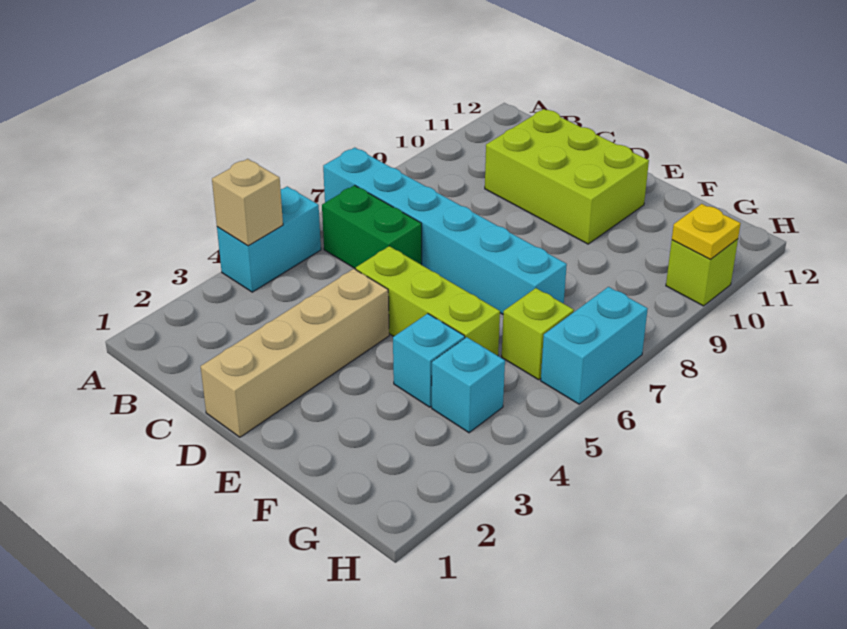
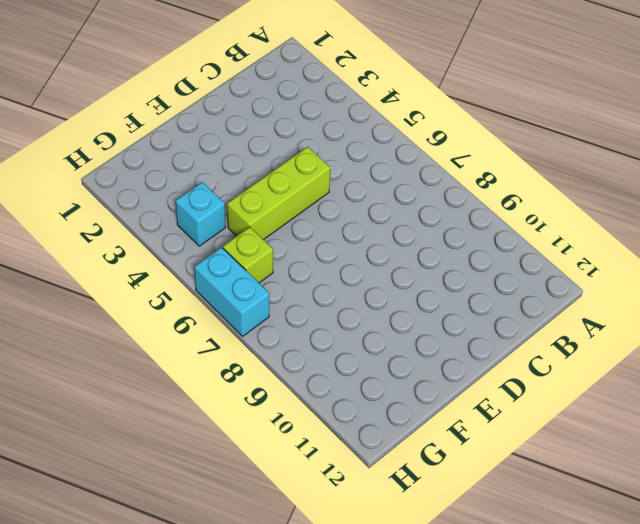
none -> cyan brick A4:A5 level 1
none -> cyan brick A7:F7 level 1
none -> green brick B6:C6 level 1

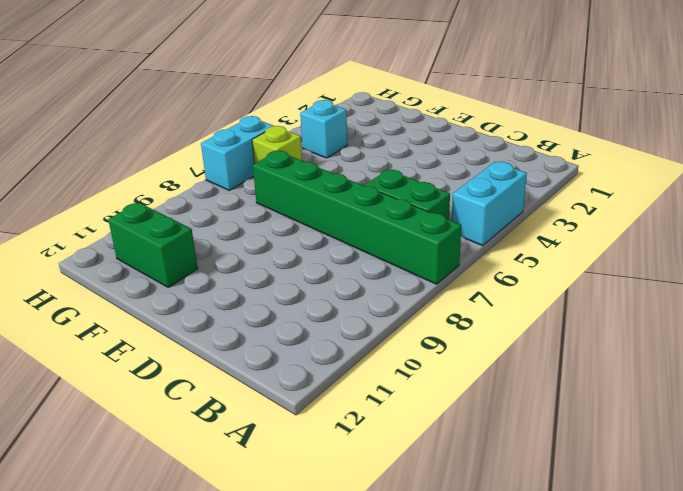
green brick A7:F7 level 1 -> cyan brick A7:F7 level 1
green brick F11:G11 level 1 -> none
none -> lime brick C10:E11 level 1
none -> tan brick D1:D4 level 1
none -> lime brick D5:F5 level 1

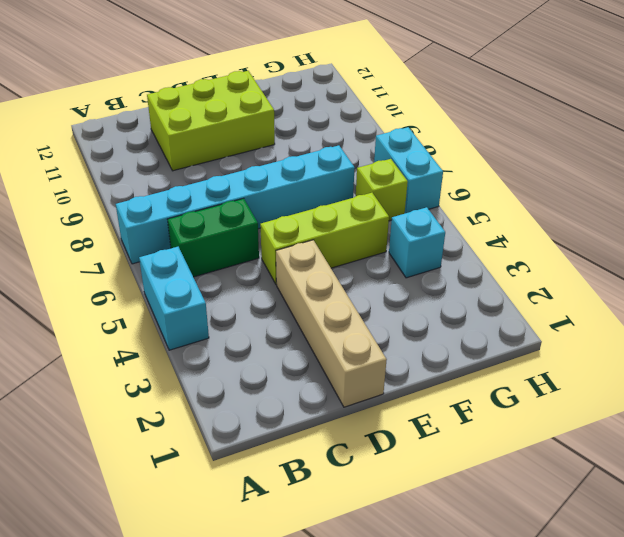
none -> cyan brick F4 level 1
none -> lime brick H10 level 1
none -> tan brick A4 level 2

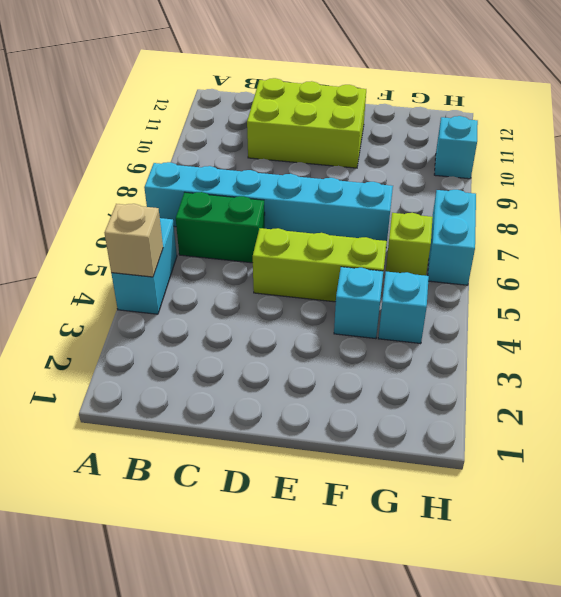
cyan brick H10 level 1 -> lime brick H10 level 1
none -> tan brick D1:D4 level 1
none -> yellow plate H10 level 2

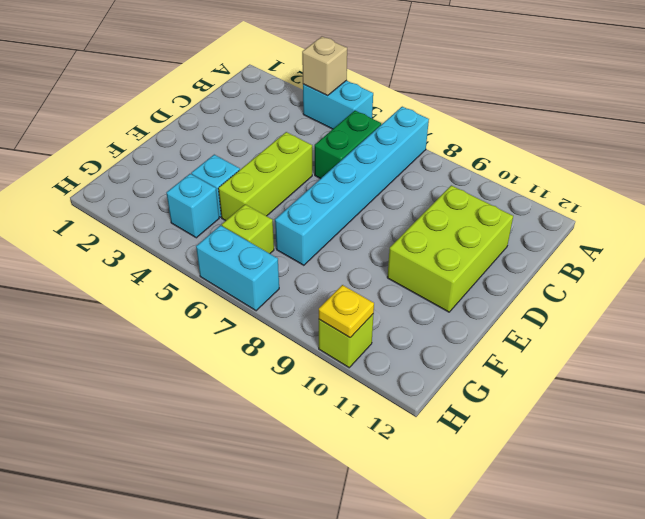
none -> tan brick D1:D4 level 1

